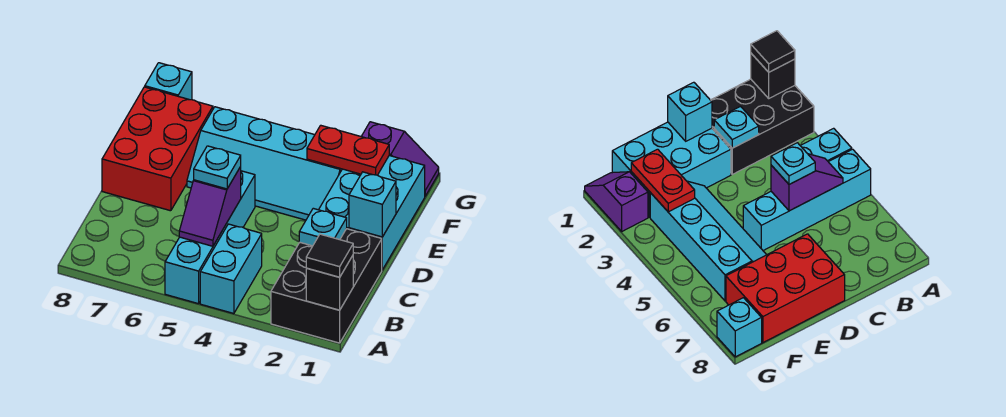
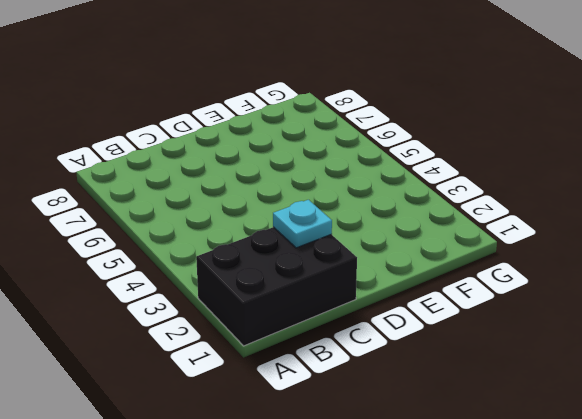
none -> cyan brick A4:B4 level 1
none -> cyan brick A5:D5 level 1
none -> cyan brick D1:F2 level 1

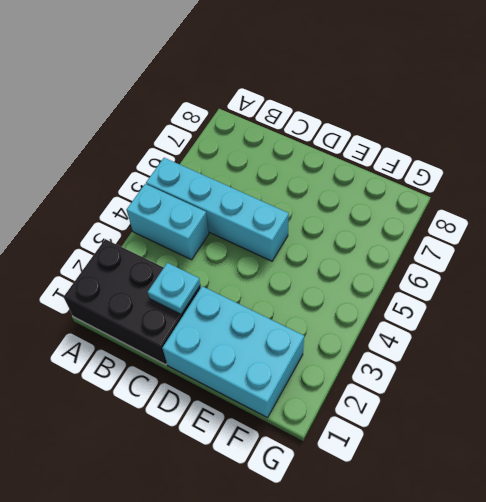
none -> red brick D7:F8 level 1
none -> cyan slope E3:F6 level 1 top F
none -> purple slope G1:G2 level 1 top 2

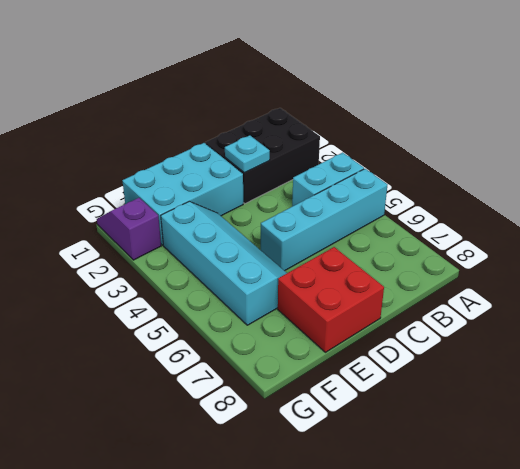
red brick D7:E8 level 1 -> red brick D7:F8 level 1
none -> cyan brick G8 level 1
none -> black brick A1 level 2
none -> purple slope B5:C5 level 2 top C

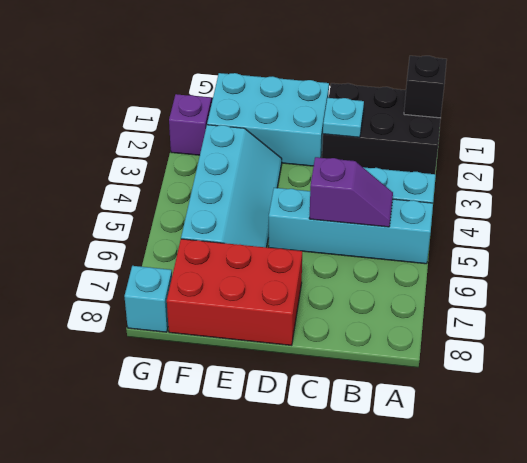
none -> cyan brick D1 level 2
none -> red plate F2:F3 level 2
none -> black tile A1 level 3

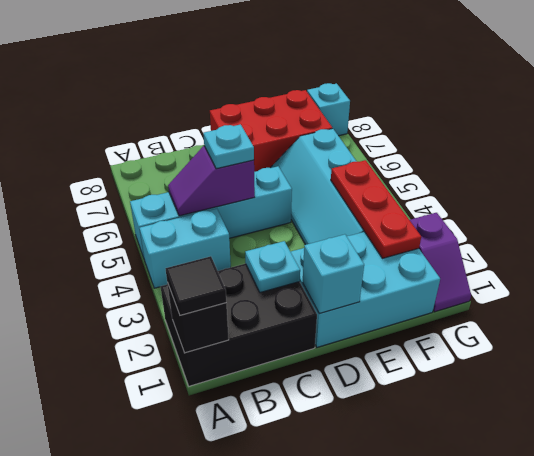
red plate F2:F4 level 2 -> red plate F2:F3 level 2

